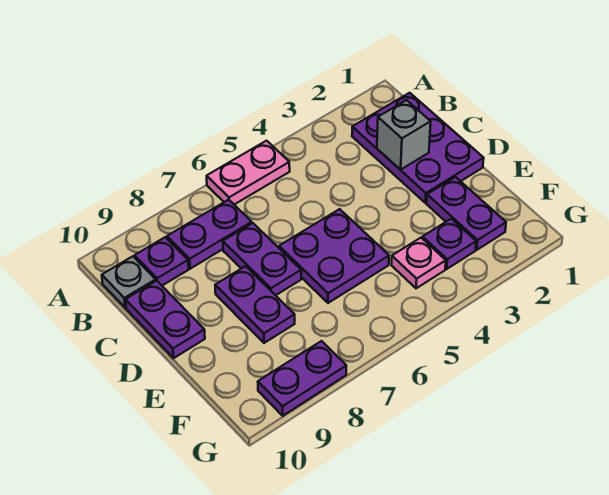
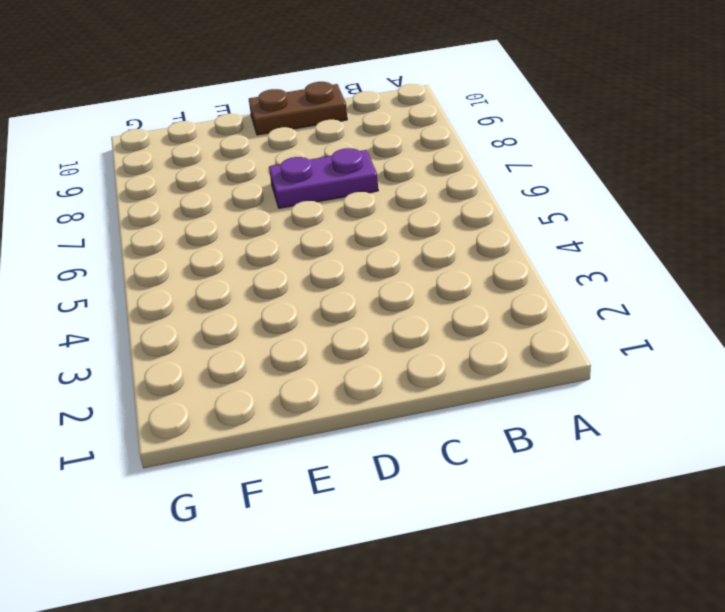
brown plate C10:D10 level 1 -> purple plate C10:D10 level 1
none -> pink plate A5:A6 level 1
none -> purple plate B1:D2 level 1
none -> purple plate B7:B8 level 1

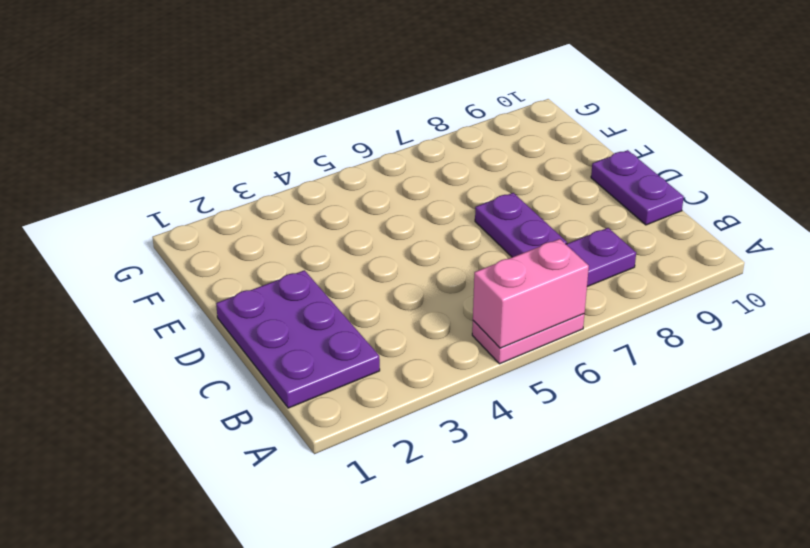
pink brick A5:A6 level 2 -> none
none -> purple plate B9 level 1
none -> grey plate B10 level 1
none -> purple plate D5:E6 level 1

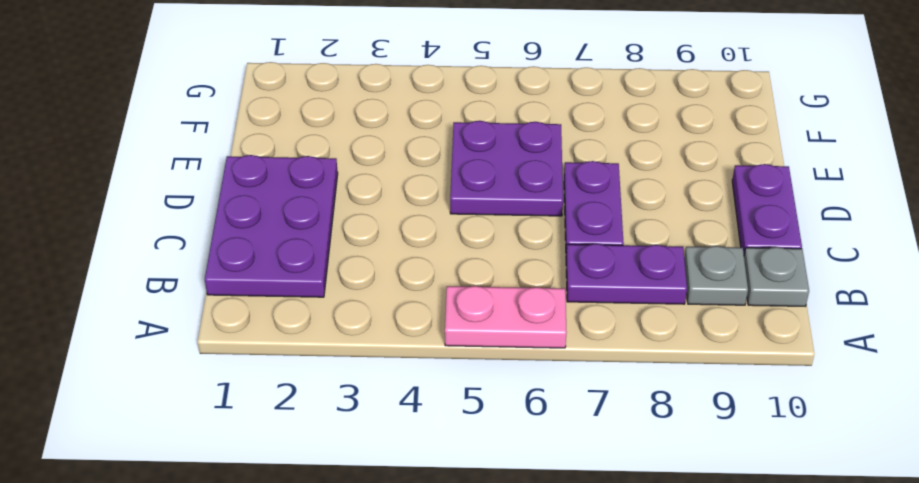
grey plate B9 level 1 -> purple plate B9 level 1
none -> purple plate D8:E8 level 1
none -> purple plate E2:F2 level 1
none -> purple plate F3 level 1

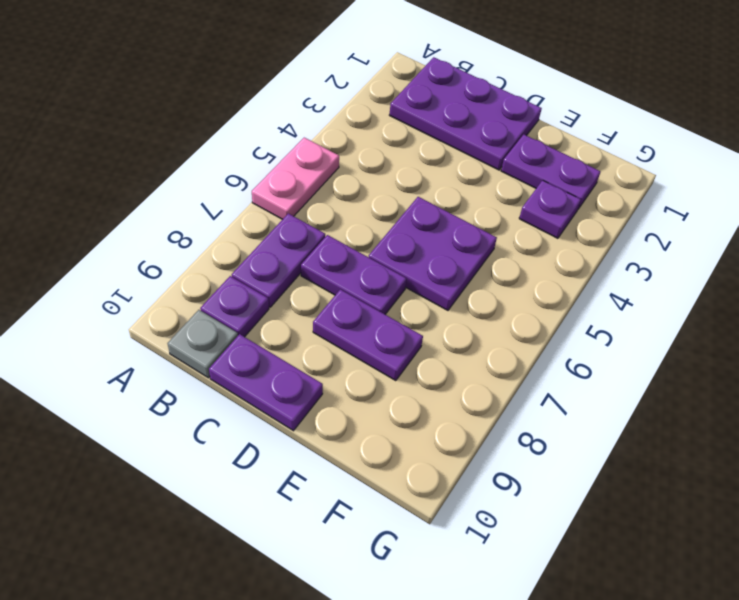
none -> pink plate F4 level 1
none -> purple plate G8:G9 level 1
none -> grey brick C2 level 2

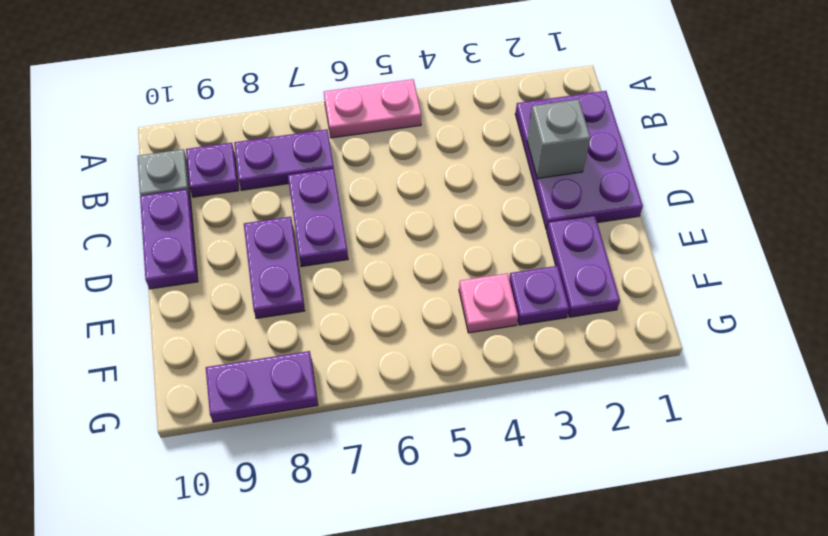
none -> purple plate D5:E6 level 1

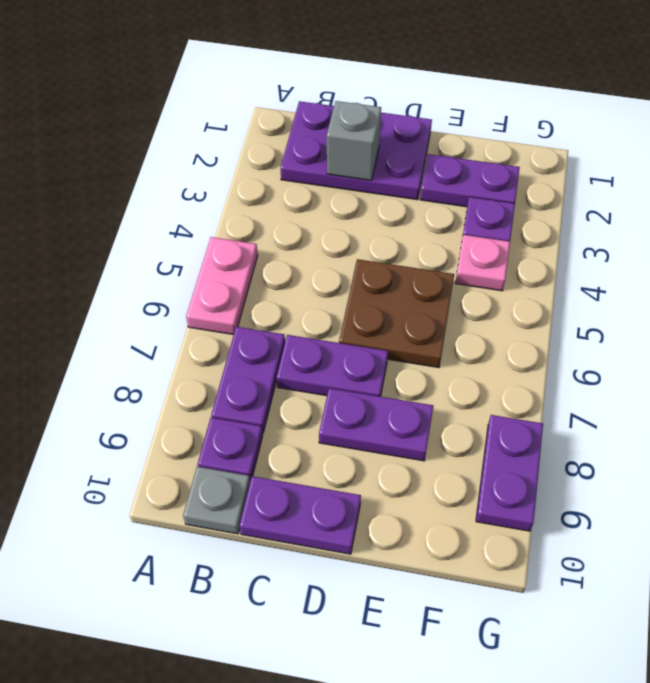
brown plate D5:E6 level 1 -> purple plate D5:E6 level 1

